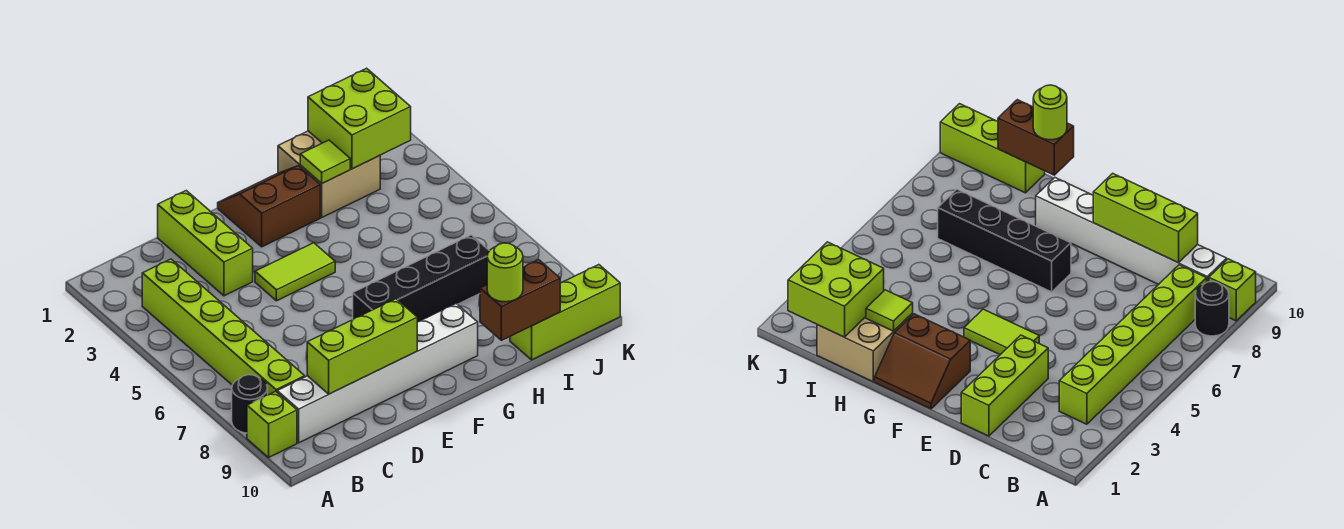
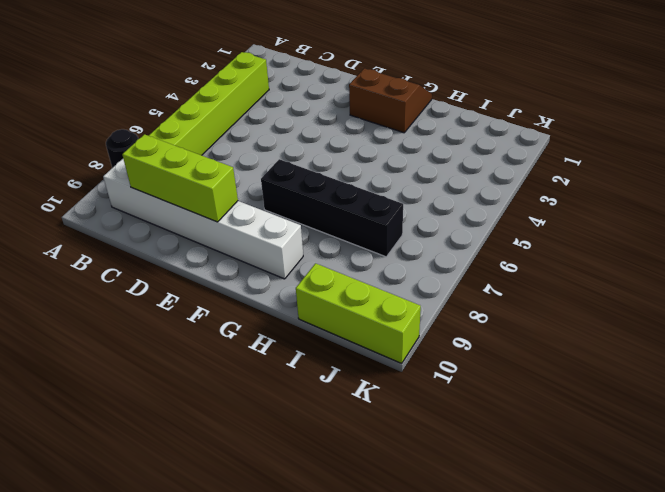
none -> lime brick A9 level 1
none -> lime brick D1:D3 level 1
none -> lime tile E4:F4 level 1

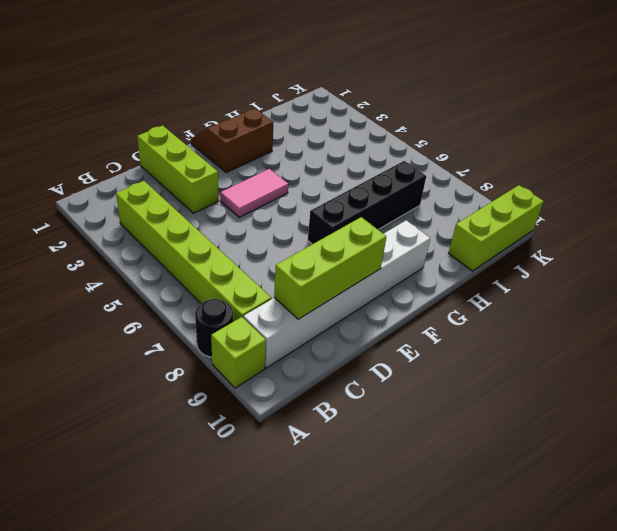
pink tile E4:F4 level 1 -> lime tile E4:F4 level 1
none -> tan brick H1:I2 level 1
none -> lime tile H2 level 2
none -> brown brick H10:I10 level 2

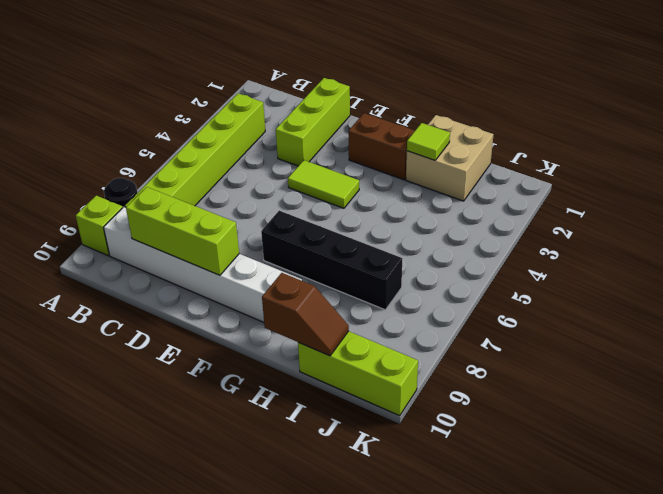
brown slope H10:I10 level 2 top H -> brown brick H10:I10 level 2
none -> lime brick I1:J2 level 2
none -> lime round brick H10 level 3

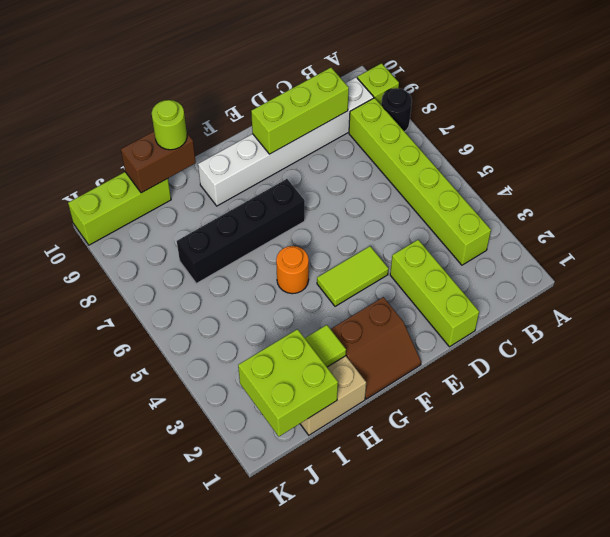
orange round brick G5 level 1 -> none

